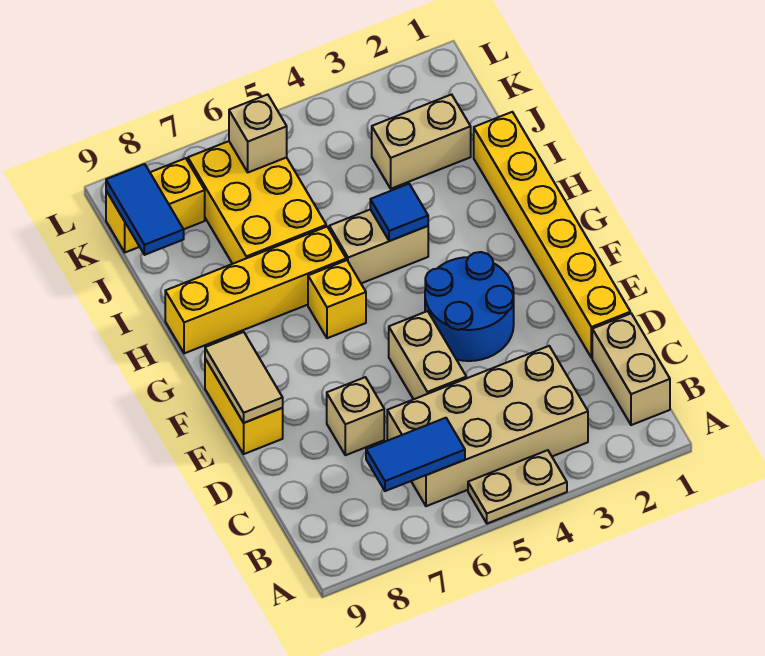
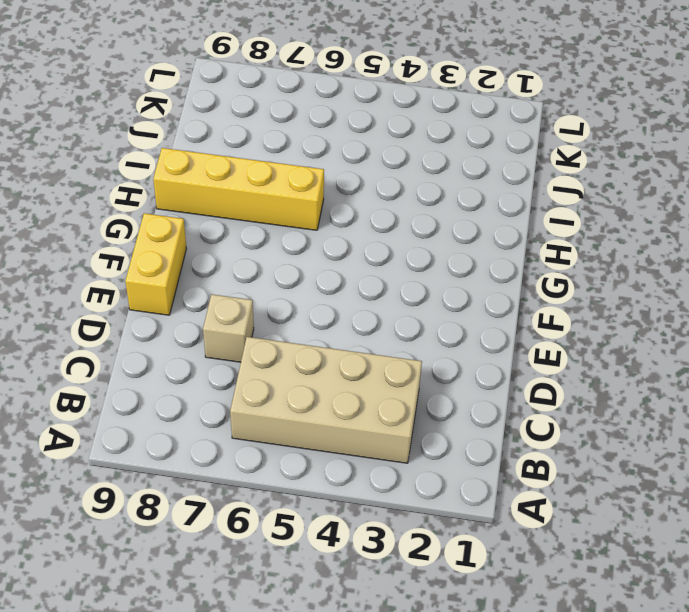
none -> tan plate A4:A5 level 1
none -> tan brick B1:C1 level 1
none -> yellow brick D1:I1 level 1

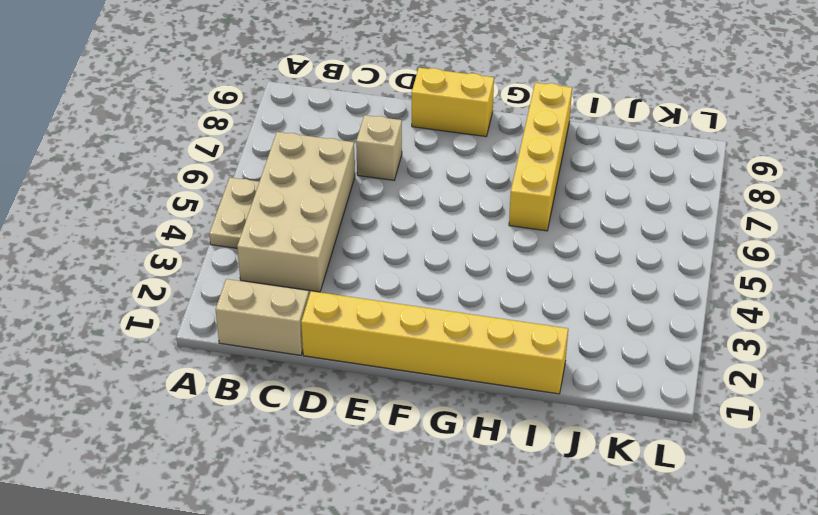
none -> tan brick D5:E5 level 1
none -> blue round brick E3:F4 level 1
none -> yellow brick G6 level 1

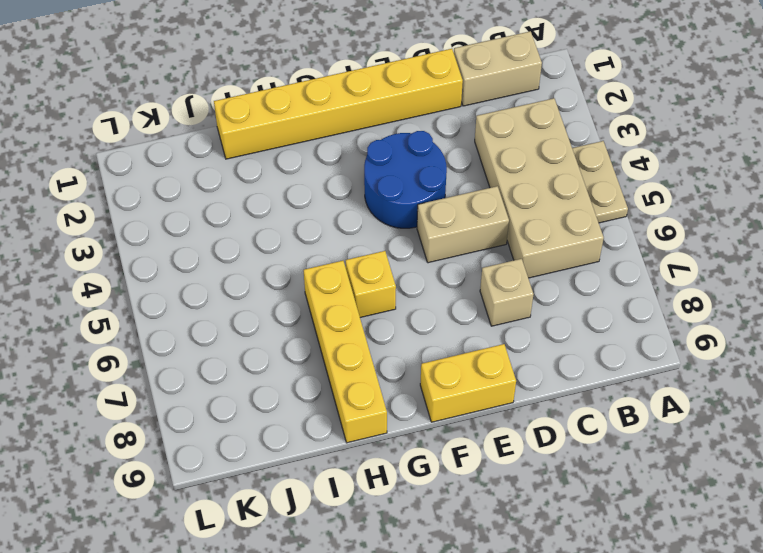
none -> tan brick H4:H5 level 1
none -> yellow brick I6:K7 level 1
none -> tan brick J2:J3 level 1

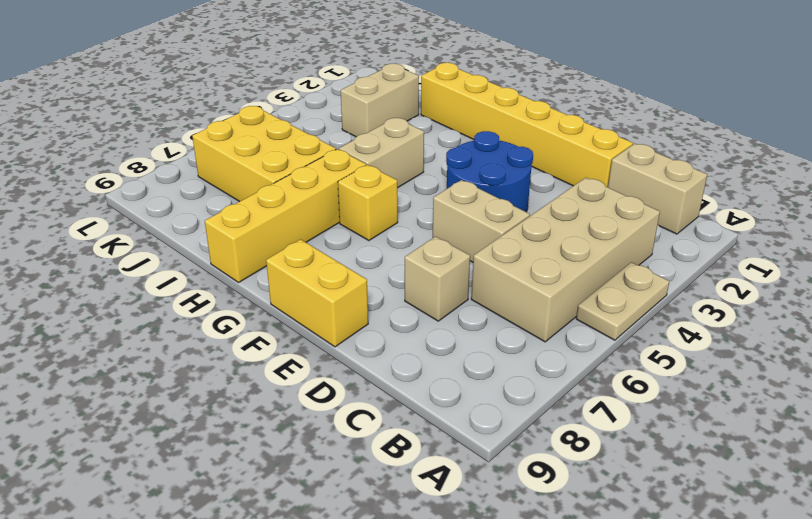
none -> yellow brick K8:K9 level 1
none -> blue tile B6:B7 level 2
none -> tan tile E9:F9 level 2

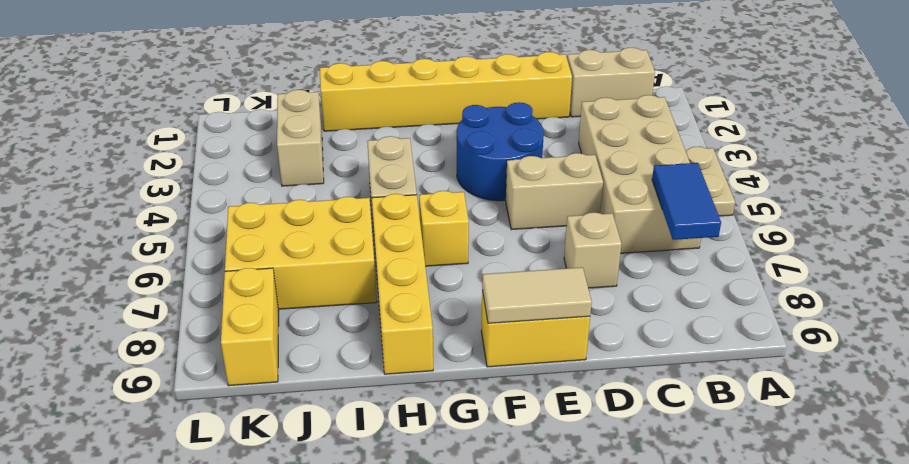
none -> blue tile H4 level 2
none -> blue tile J9:K9 level 2
none -> tan brick K6 level 2

